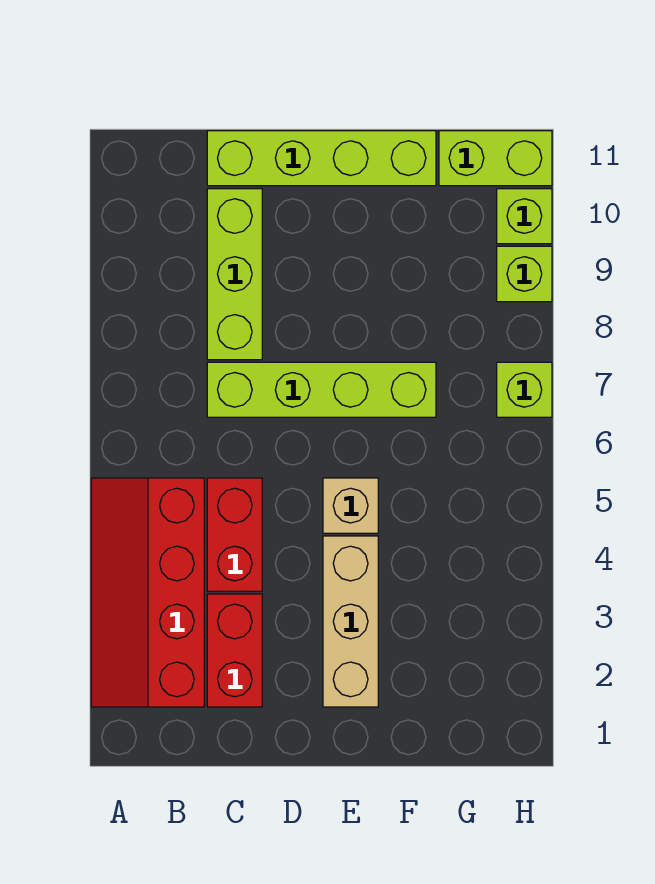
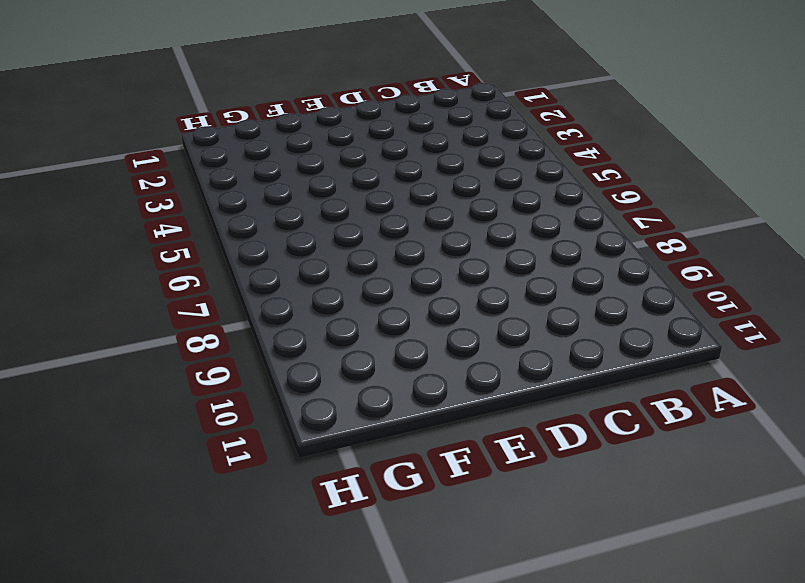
none -> red slope A2:B5 level 1 top B
none -> red brick C2:C3 level 1
none -> red brick C4:C5 level 1

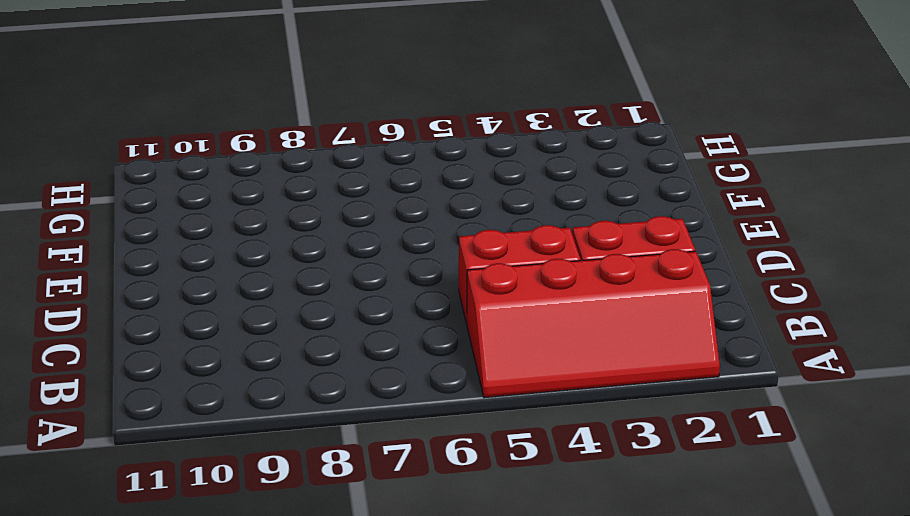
none -> lime brick C7:F7 level 1
none -> lime brick C8:C10 level 1
none -> lime brick C11:F11 level 1

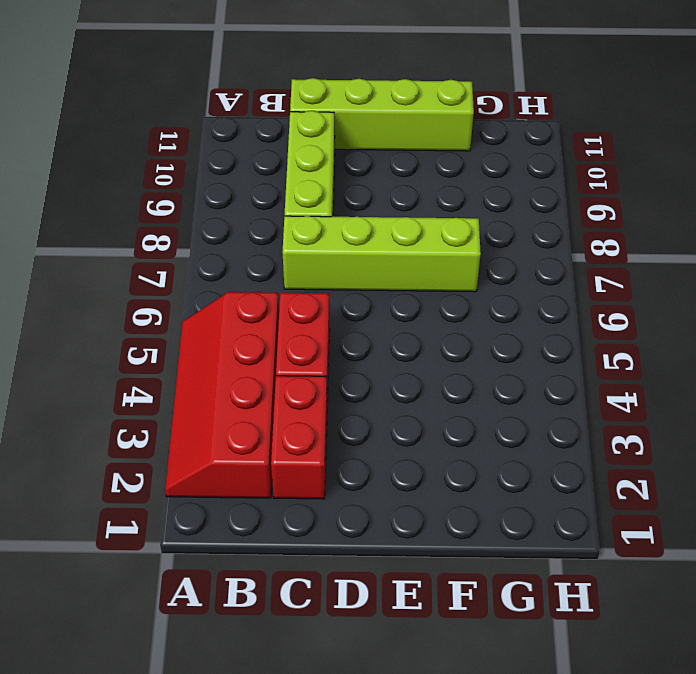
none -> tan brick E2:E4 level 1
none -> tan brick E5 level 1
none -> lime brick G11:H11 level 1

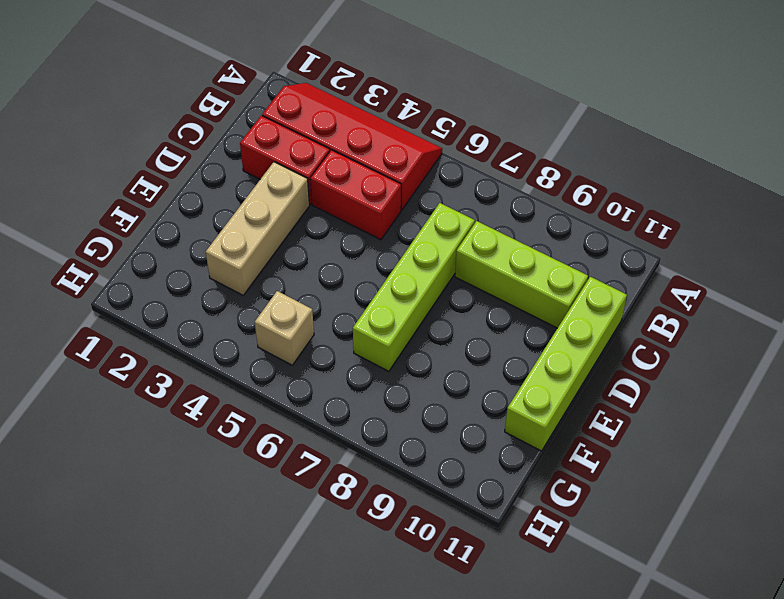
tan brick D3:F3 level 1 -> tan brick E2:E4 level 1
tan brick G5 level 1 -> tan brick E5 level 1
none -> lime brick G11:H11 level 1
none -> lime brick H7 level 1
none -> lime brick H9 level 1

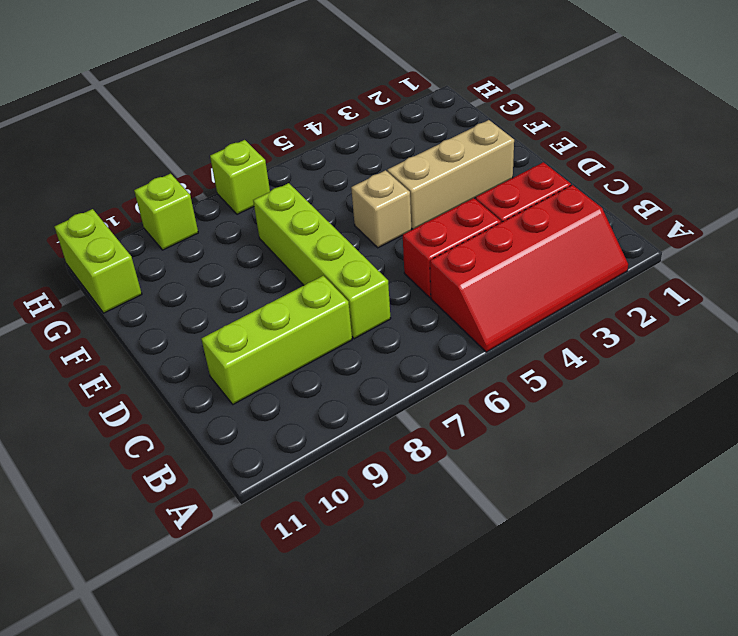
none -> lime brick C11:F11 level 1
none -> lime brick H10 level 1

